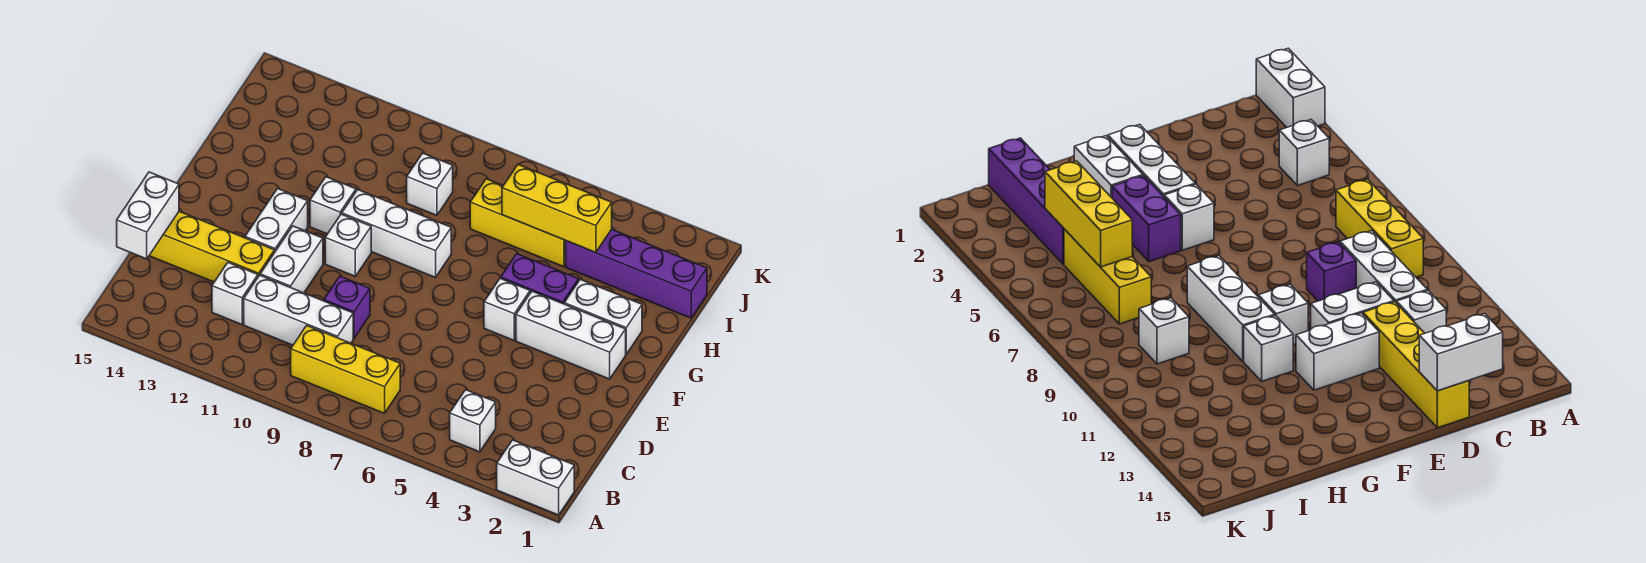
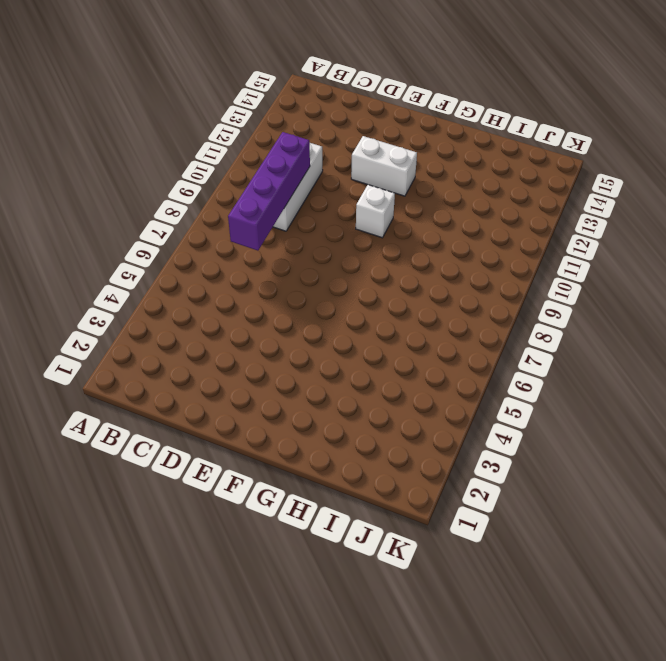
purple brick C7:C10 level 2 -> purple brick I1:I4 level 1
none -> white brick A1:A2 level 1
none -> white brick B4 level 1
none -> yellow brick B7:B9 level 1

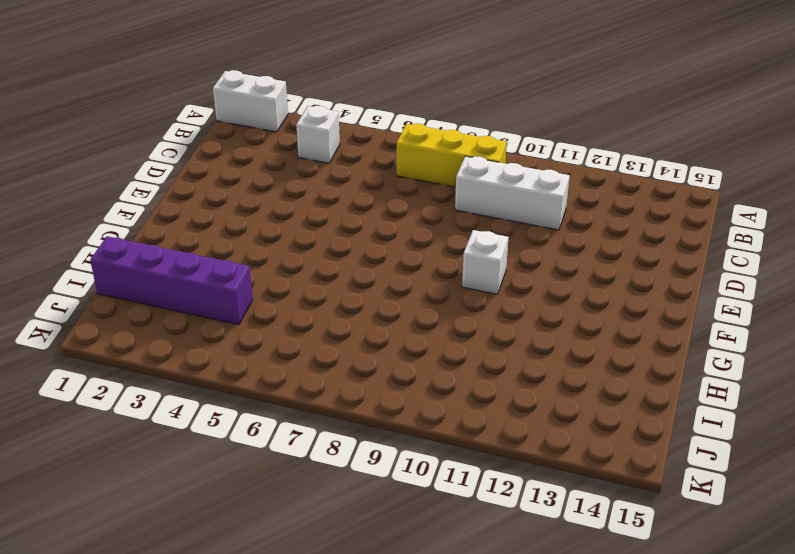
none -> white brick C12 level 1
none -> purple brick D9 level 1
none -> white brick D11:E11 level 1

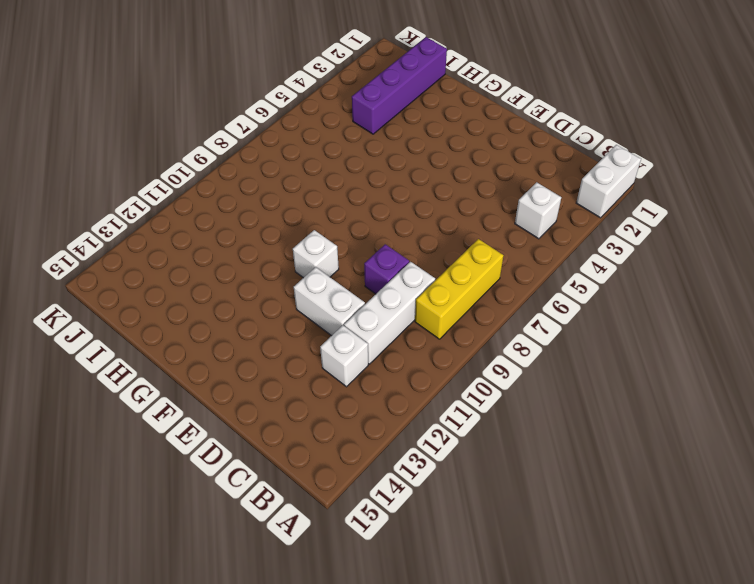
none -> yellow brick D12:D15 level 1
none -> white brick E12:F12 level 1
none -> white brick F2:F4 level 1

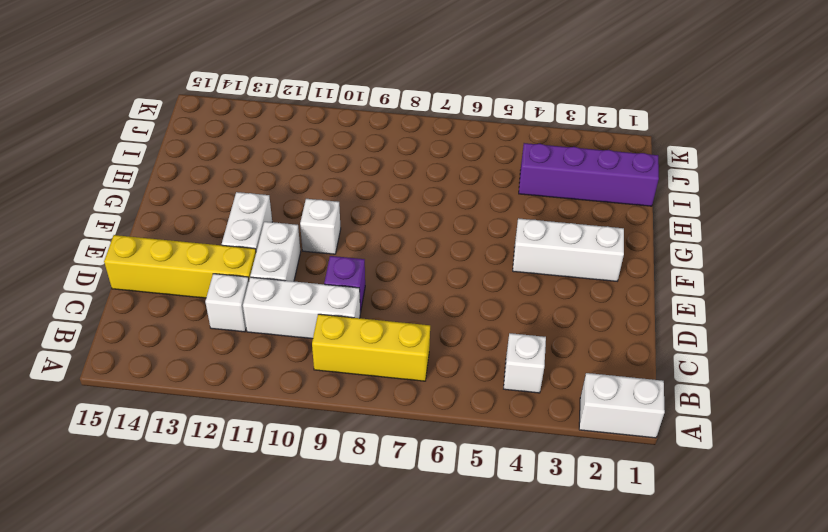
none -> white brick F5 level 1
none -> white brick G2:G3 level 1
none -> purple brick G4:G5 level 1

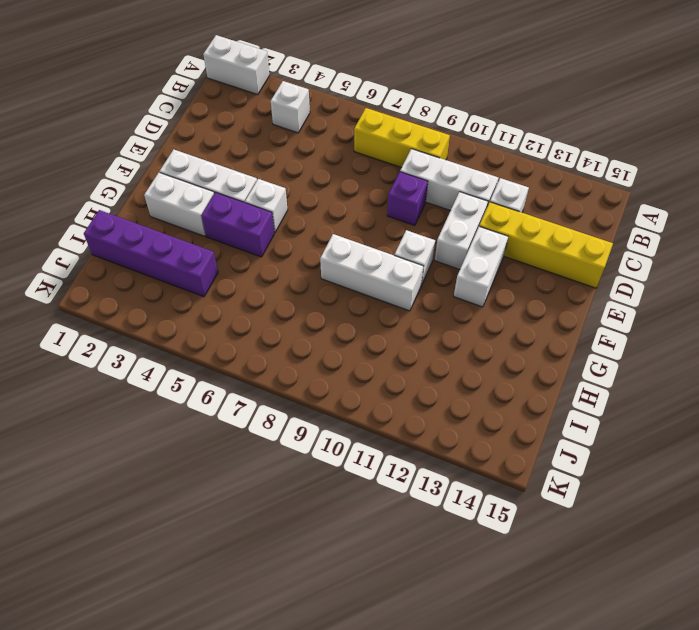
none -> white brick G11 level 1
none -> yellow brick I5:I7 level 1
none -> white brick I9 level 1

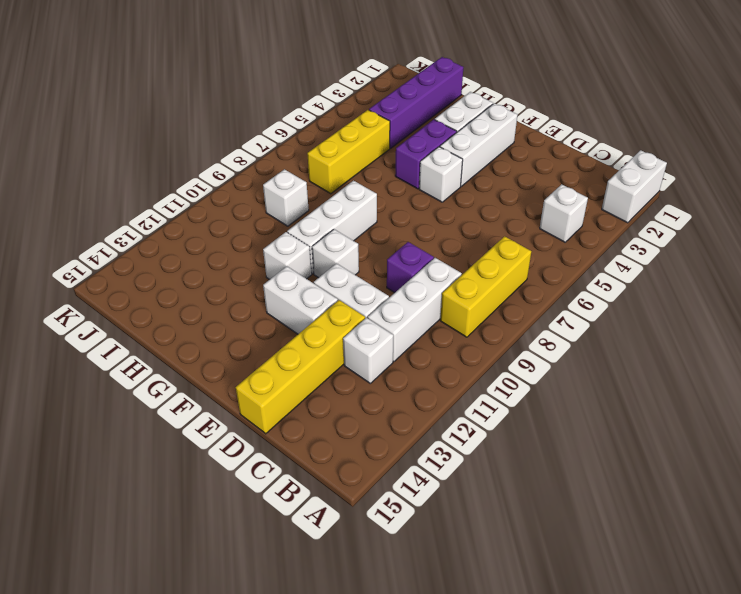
none -> white brick C15:D15 level 2
none -> yellow brick I4:I6 level 2

